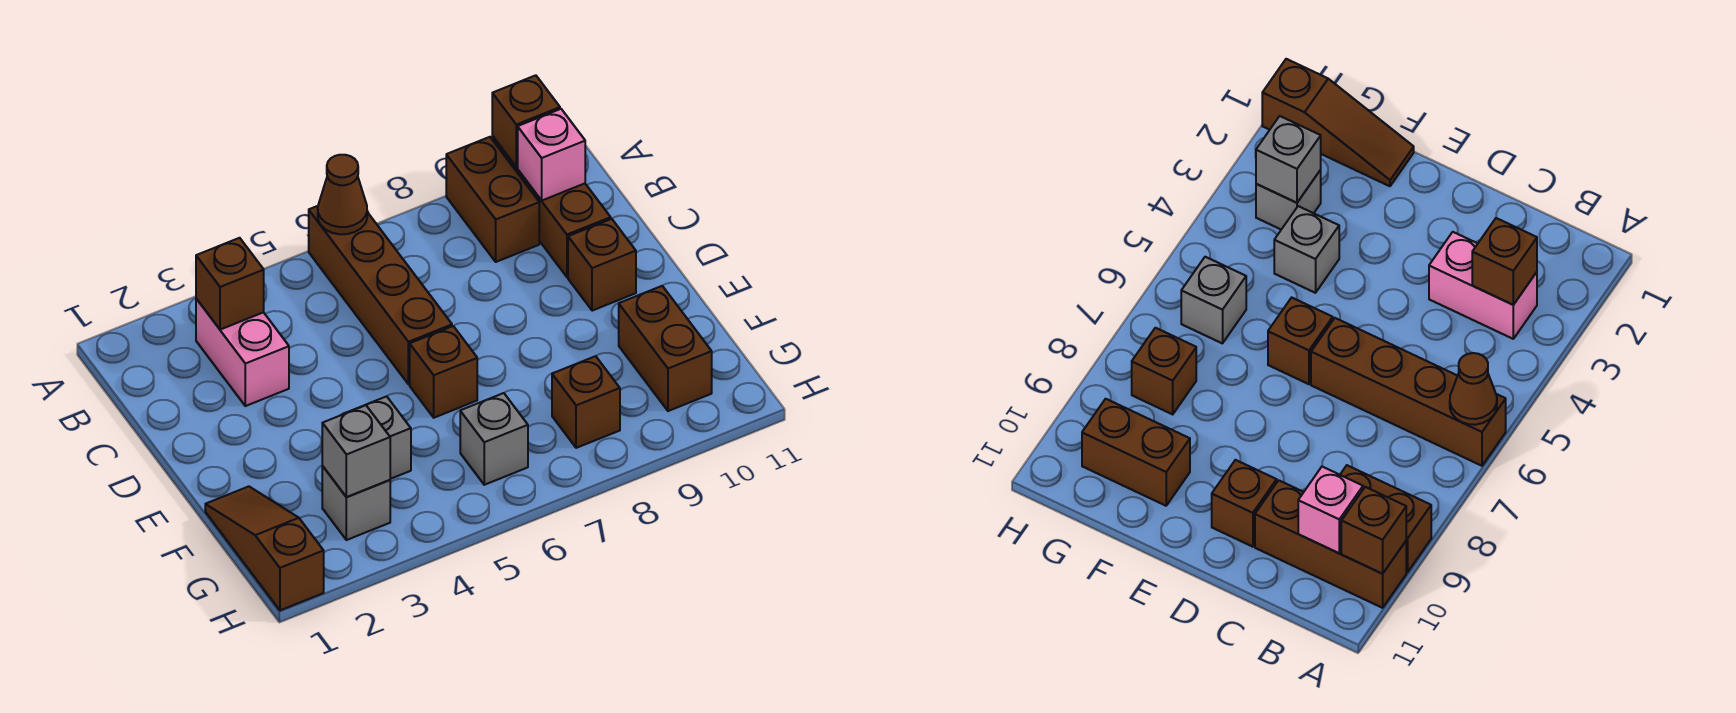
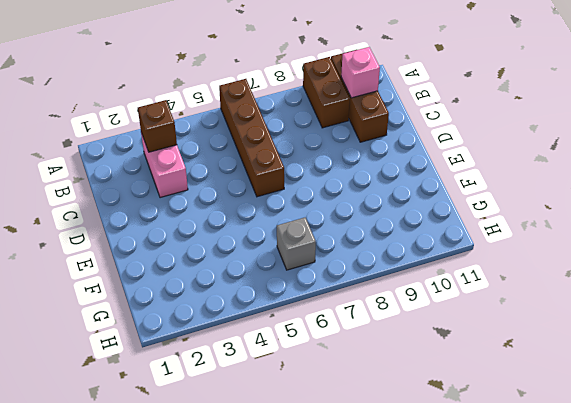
none -> brown brick D10 level 1
none -> brown brick E6 level 1
none -> brown slope F1:H1 level 1 top H

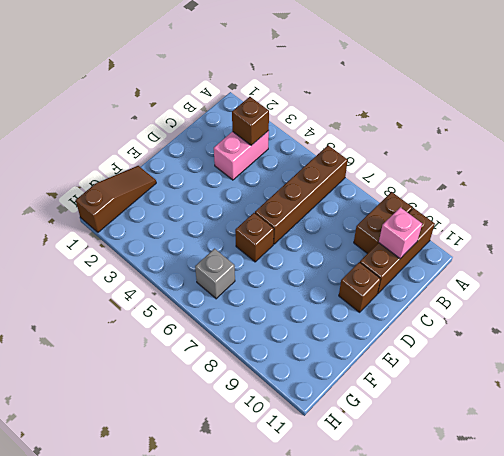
none -> grey brick F4 level 1
none -> brown brick F10:G10 level 1
none -> grey brick G3 level 1

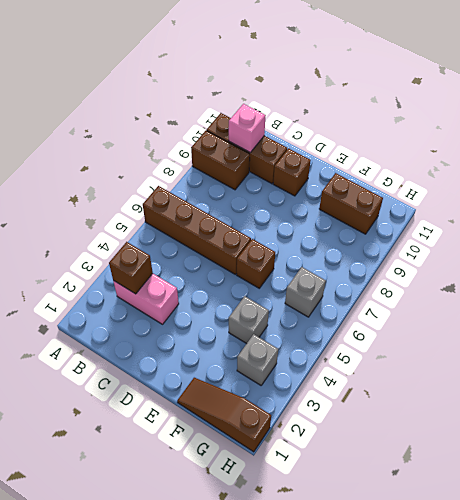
none -> brown brick G8 level 1
none -> brown cone A6 level 2
none -> brown brick A10 level 2

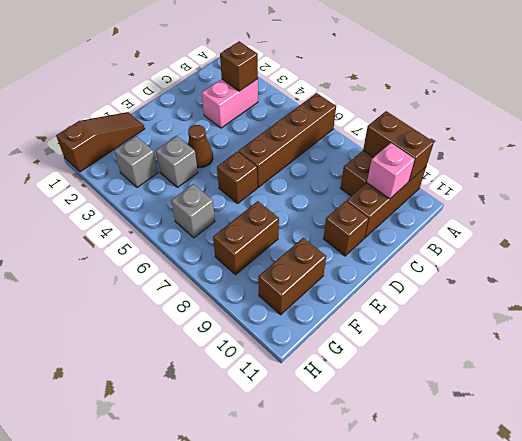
brown brick A9:A10 level 2 -> brown brick A10 level 2
brown cone E4 level 1 -> brown cone A6 level 2
brown brick F8:G8 level 1 -> brown brick G8 level 1
none -> grey brick G3 level 2

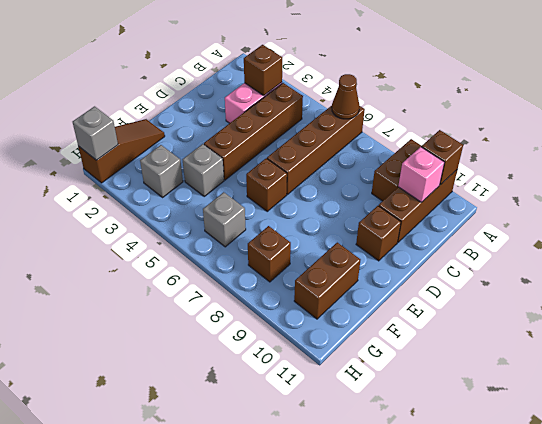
brown brick B4:E4 level 1 -> none
grey brick H1 level 2 -> grey brick G3 level 2

